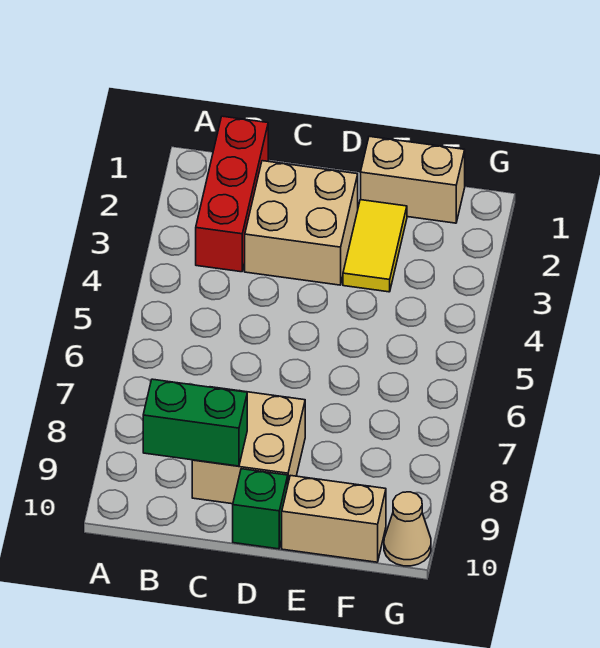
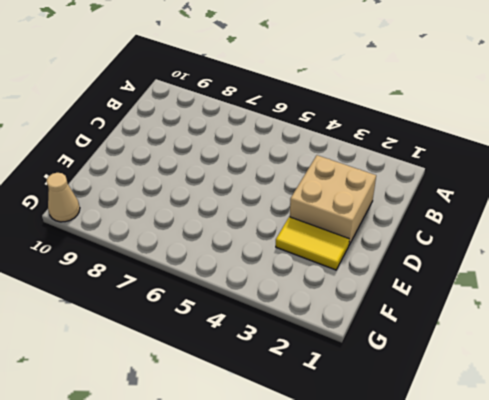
none -> red brick B1:B3 level 1
none -> tan brick C8:D9 level 1

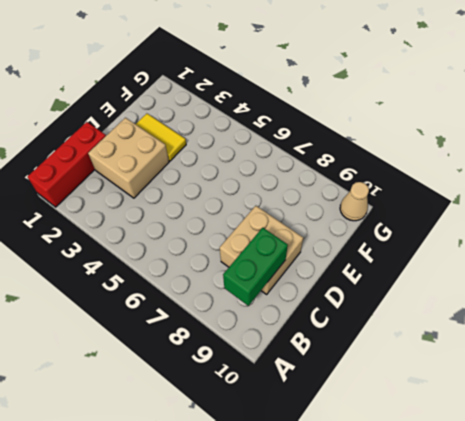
red brick A1:C1 level 1 -> red brick B1:B3 level 1
none -> green brick D10 level 1
none -> tan brick E1:F1 level 1

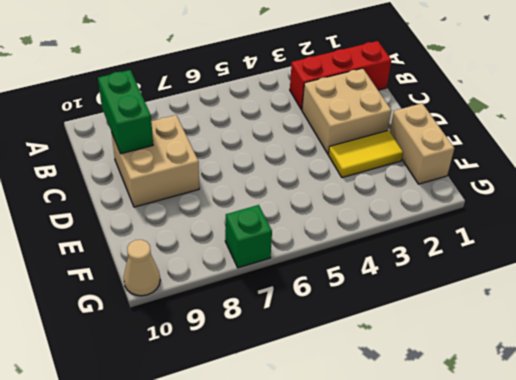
green brick G7 level 1 -> green brick D10 level 1
none -> tan brick E10:F10 level 1

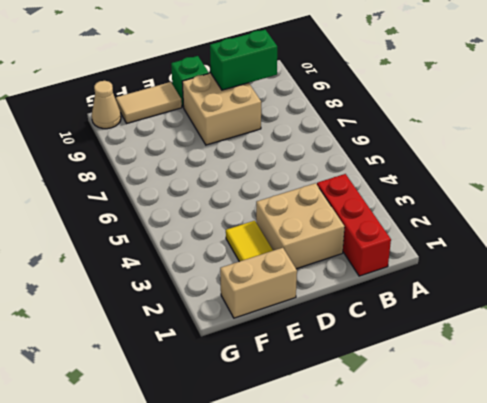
tan tile E10:F10 level 1 -> tan brick E10:F10 level 1

